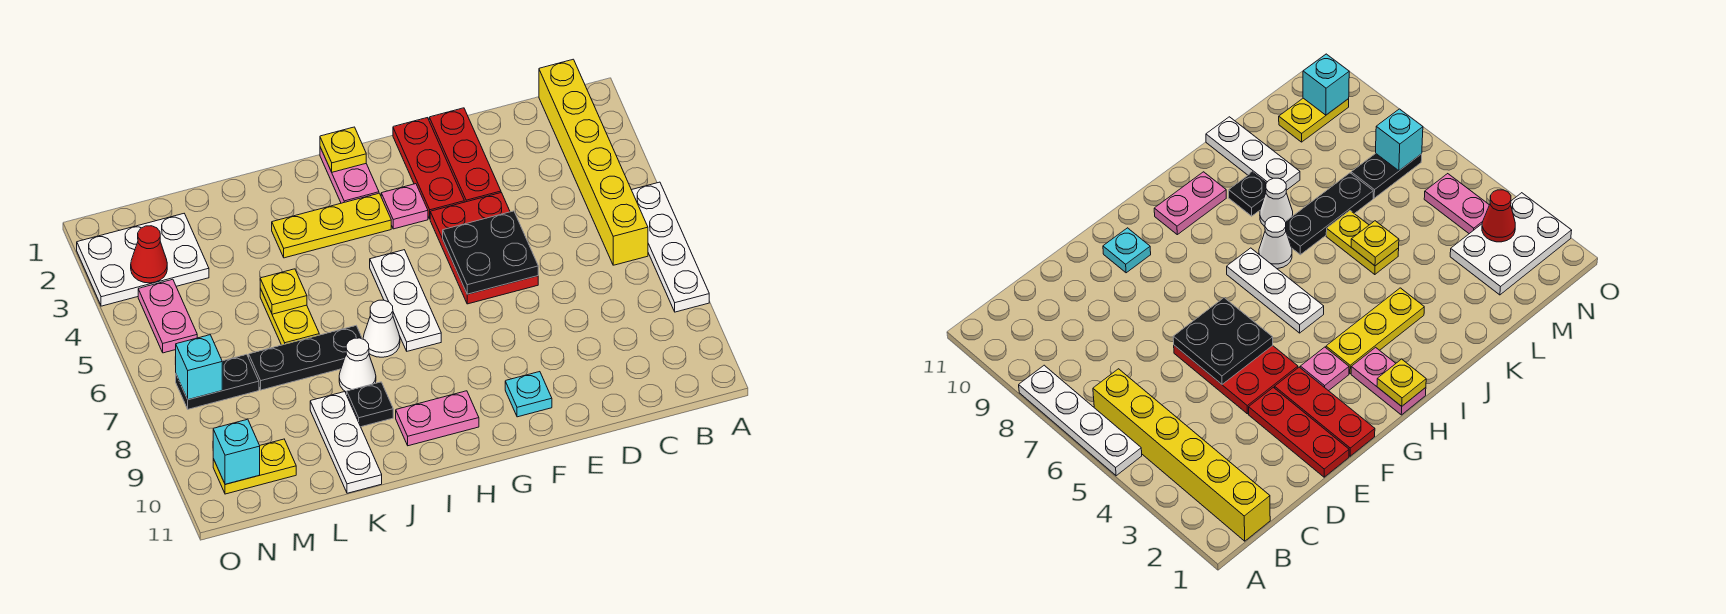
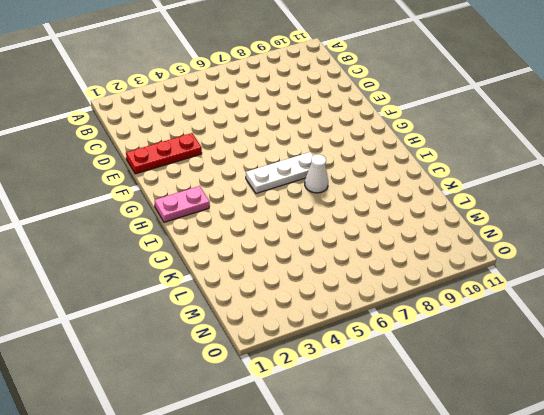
none -> white plate A5:A8 level 1
none -> yellow brick B1:B6 level 1
none -> red plate E4:F6 level 1

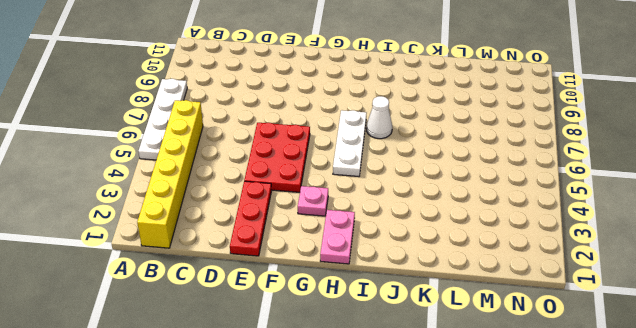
none -> red plate F1:F3 level 1
none -> cyan plate F10 level 1
none -> yellow plate H3:J3 level 1

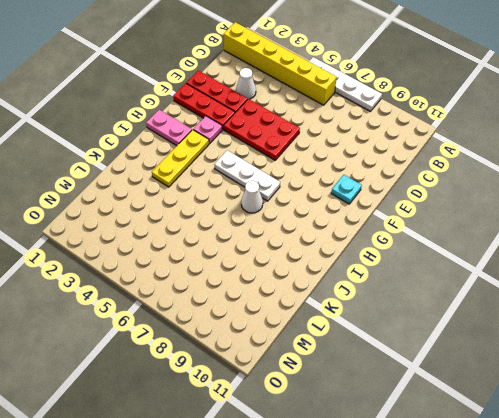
white cone D3 level 1 -> white cone J8 level 1
none -> pink plate H10:I10 level 1
none -> black plate J7:L7 level 1
none -> black plate J9 level 1

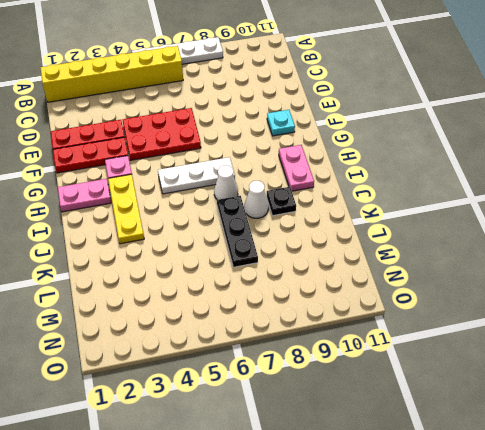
none -> yellow plate K5:K6 level 1
none -> white plate K9:K11 level 1
none -> white plate M2:O3 level 1

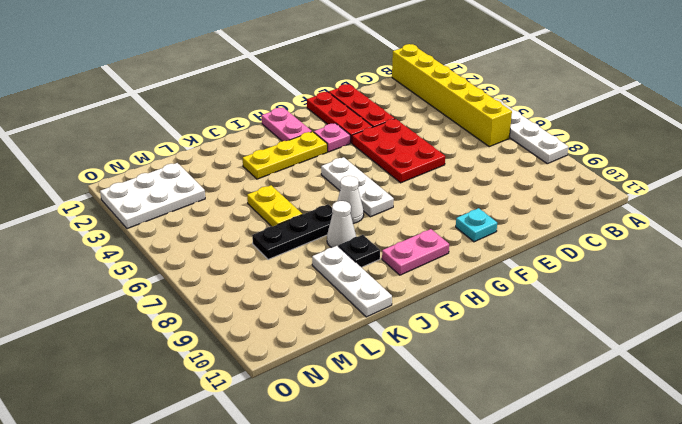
none -> black plate M7:N7 level 1
none -> yellow plate M10:N10 level 1
none -> pink plate N4:N5 level 1

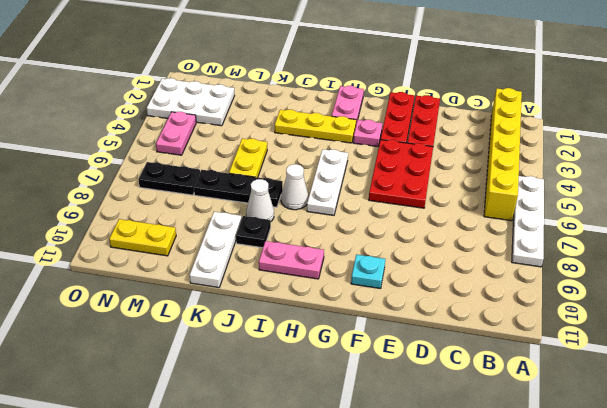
none -> black plate E5:F6 level 2
none -> yellow plate H1 level 2
none -> yellow plate K5 level 2

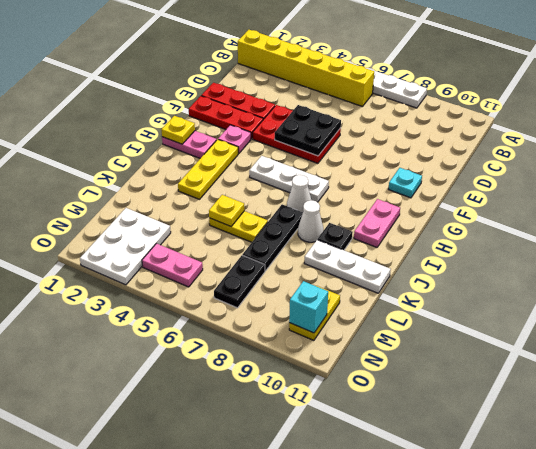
none -> red cone N3 level 2
none -> cyan brick N7 level 2

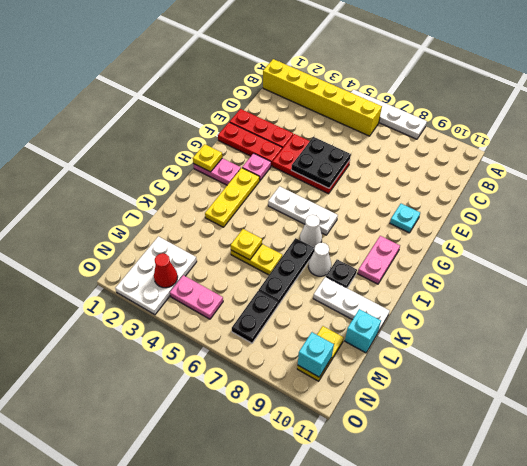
cyan brick L11 level 1 -> cyan brick N7 level 2

